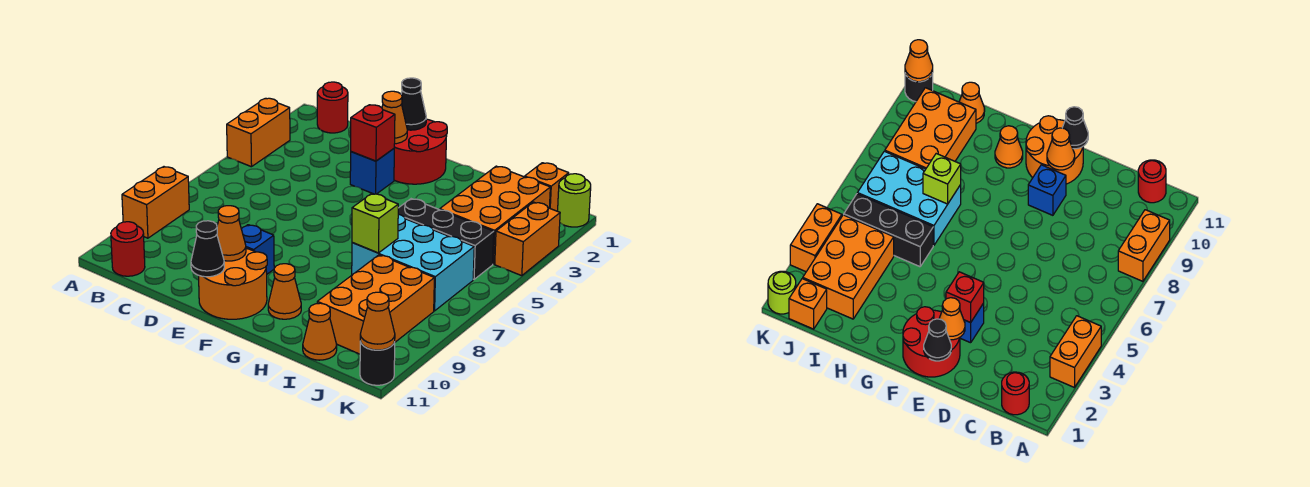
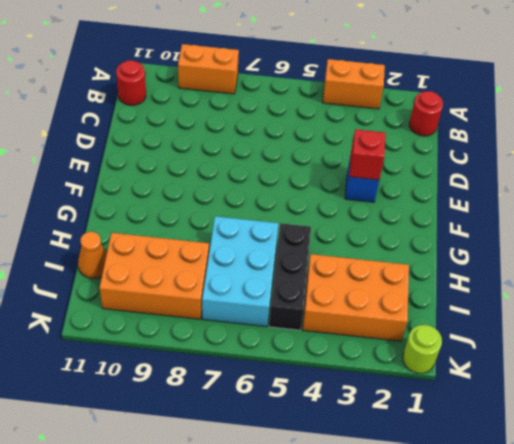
none -> red round brick E1:F2 level 1
none -> blue brick E9 level 1
none -> orange round brick E10:F11 level 1

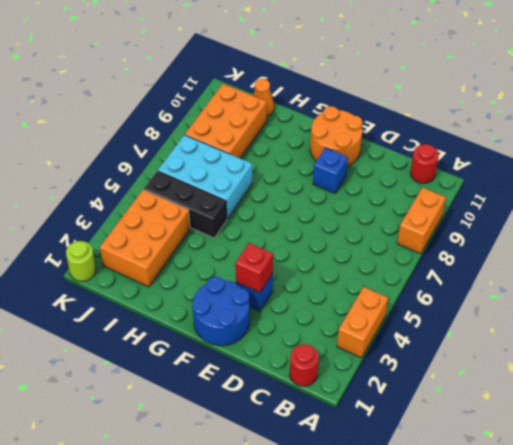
blue round brick E1:F2 level 1 -> red round brick E1:F2 level 1
none -> orange cone G10 level 1
none -> orange brick J1 level 1
none -> orange brick K3:K4 level 1

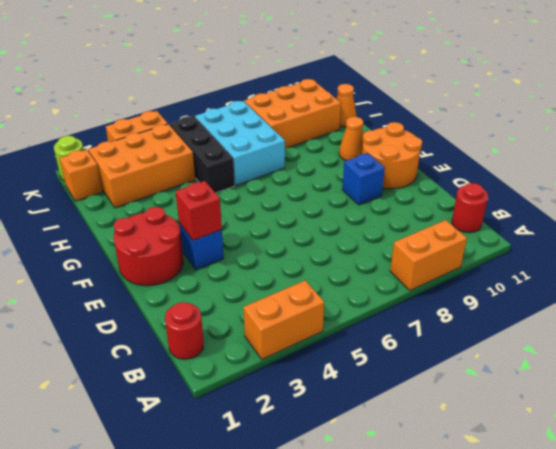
none -> black round brick K11 level 1
none -> black cone E1 level 2
none -> orange cone E2 level 2

